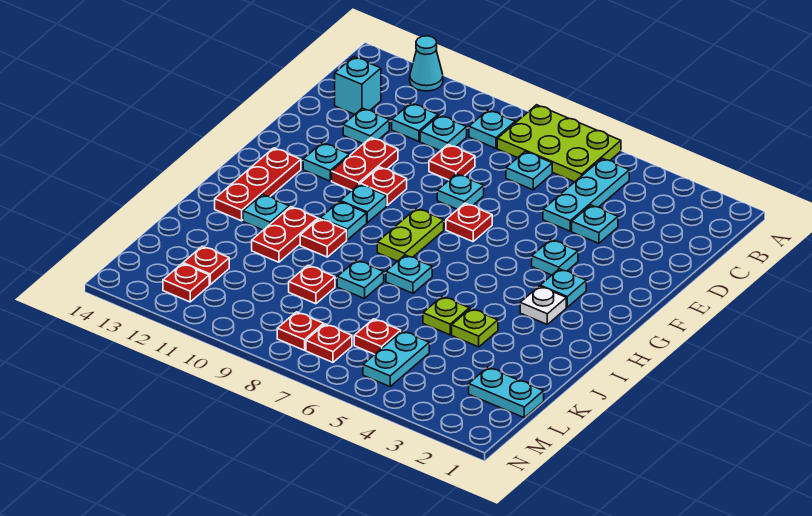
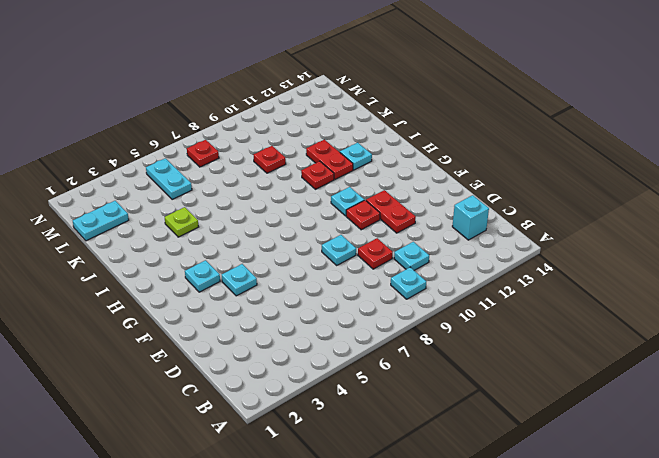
none -> lime plate A6:B8 level 1
none -> cyan cone A12 level 1
none -> cyan plate B5:D5 level 1
none -> cyan plate C7 level 1

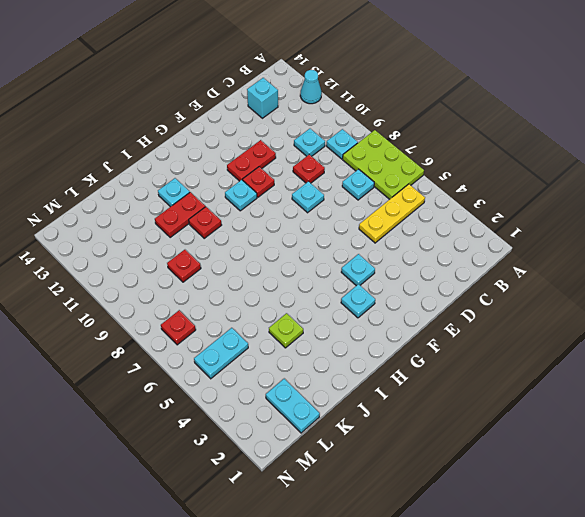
yellow plate B5:D5 level 1 -> cyan plate B5:D5 level 1
none -> cyan plate C11 level 1
none -> cyan plate D4 level 1
none -> cyan plate D12 level 1
none -> red plate F7 level 1

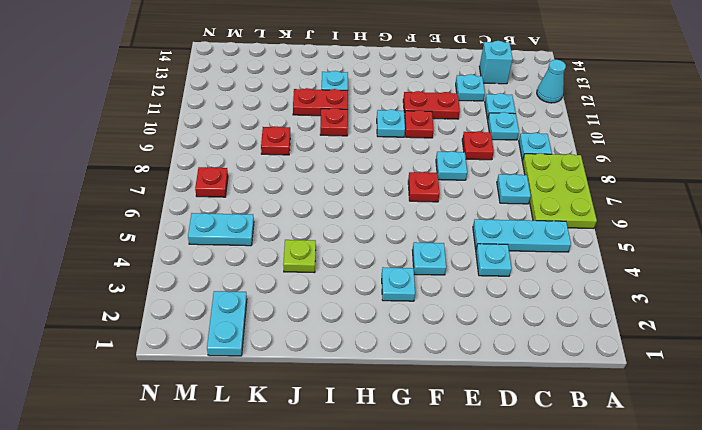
none -> cyan plate F12 level 1
none -> lime plate G8:H8 level 1
none -> red plate G13:I13 level 1
none -> white plate H3 level 1

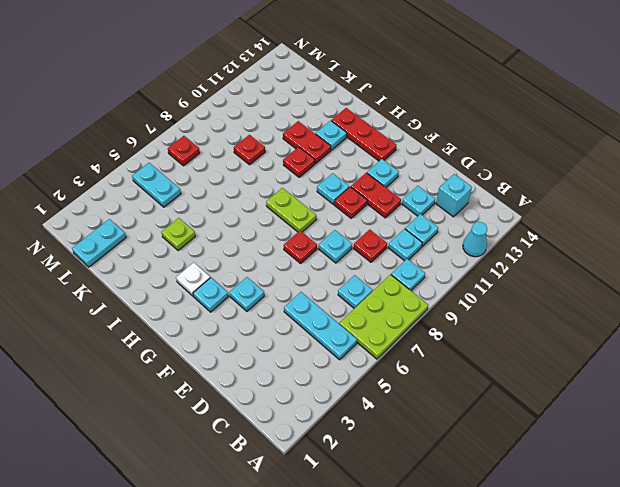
none -> cyan plate D4 level 1
none -> cyan plate H10 level 1
none -> cyan plate I7 level 1
none -> lime plate J5 level 1

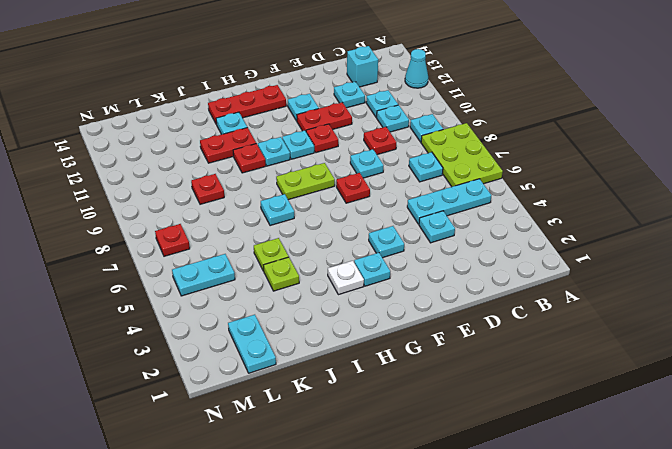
none -> cyan plate J8 level 1
none -> red plate L6 level 1
none -> red plate L12 level 1
none -> red plate M8 level 1

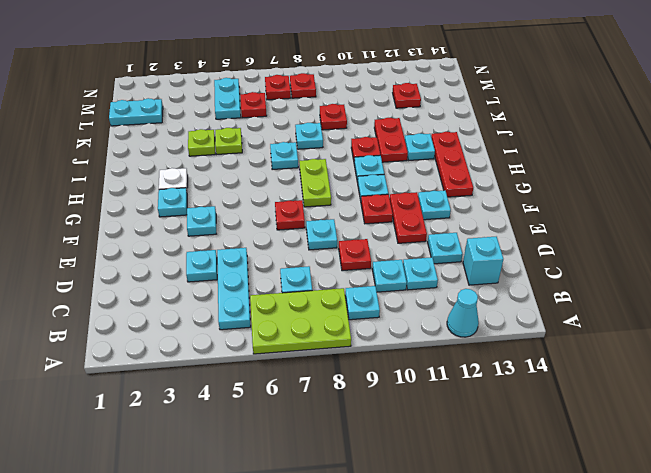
none -> red plate M12 level 1

